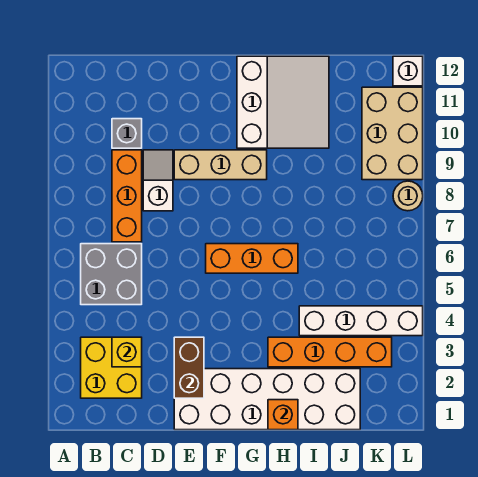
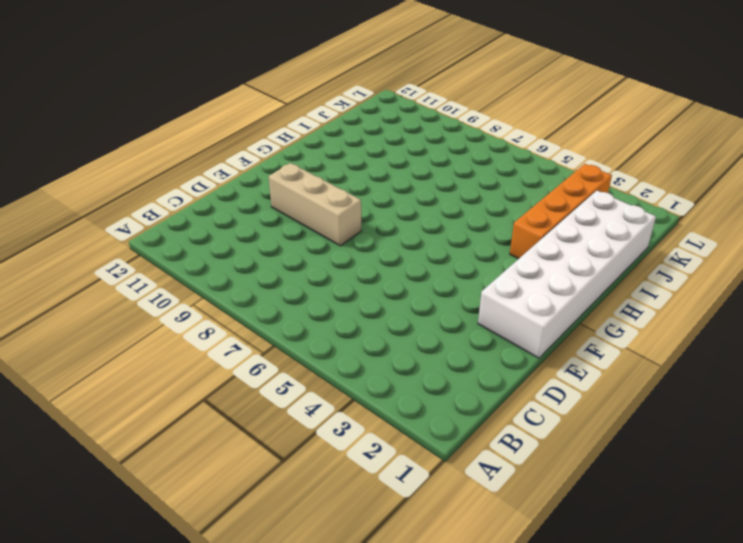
tan brick E8:E10 level 1 -> tan brick E9:G9 level 1
none -> yellow brick B2:C3 level 1
none -> grey brick B5:C6 level 1
none -> orange brick C7:C9 level 1

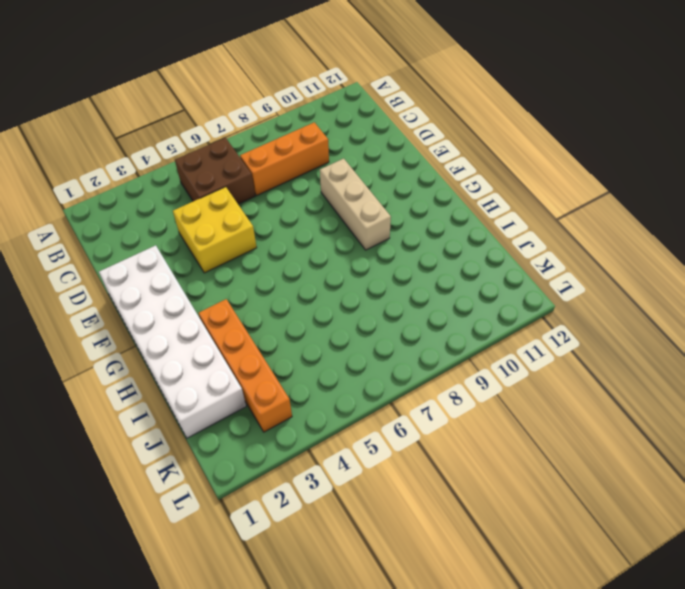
brown brick B5:C6 level 1 -> grey brick B5:C6 level 1
yellow brick D4:E5 level 1 -> yellow brick B2:C3 level 1
none -> grey brick C10 level 1
none -> white slope D8:D9 level 1 top 8
none -> orange brick F6:H6 level 1

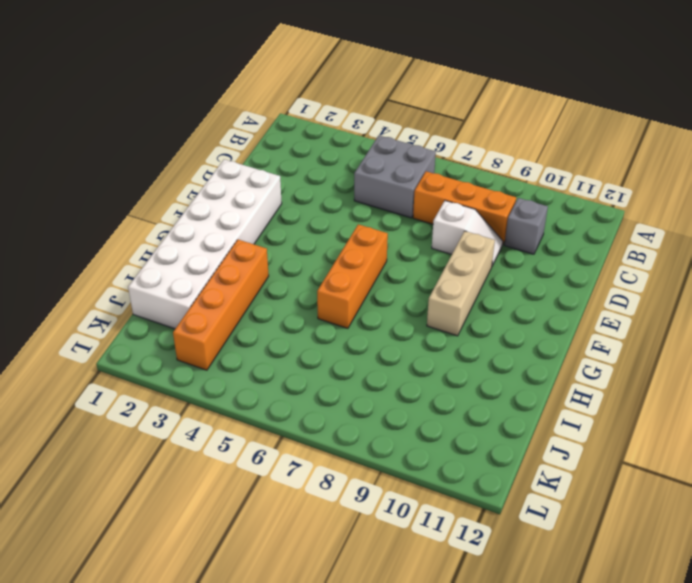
none -> yellow brick B2:C3 level 1
none -> white slope G10:I12 level 1 top G
none -> white brick I4:L4 level 1

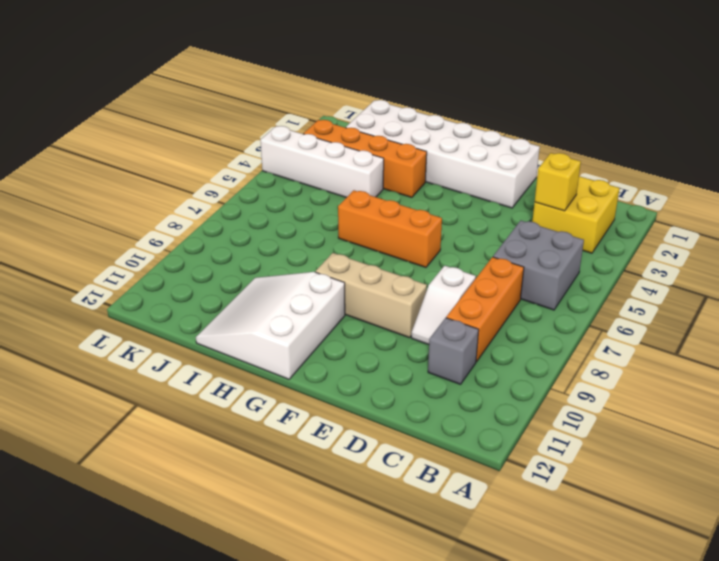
none -> tan brick K9:L11 level 1
none -> tan round brick L8 level 1
none -> white brick L12 level 1

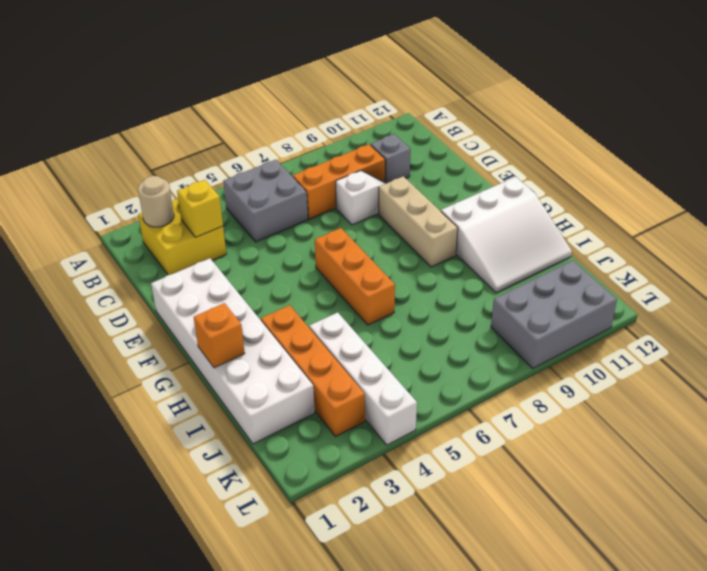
tan round brick B2 level 2 -> tan round brick L8 level 1
grey brick K9:L11 level 1 -> tan brick K9:L11 level 1
none -> white brick L12 level 1
none -> brown brick E2:E3 level 2

